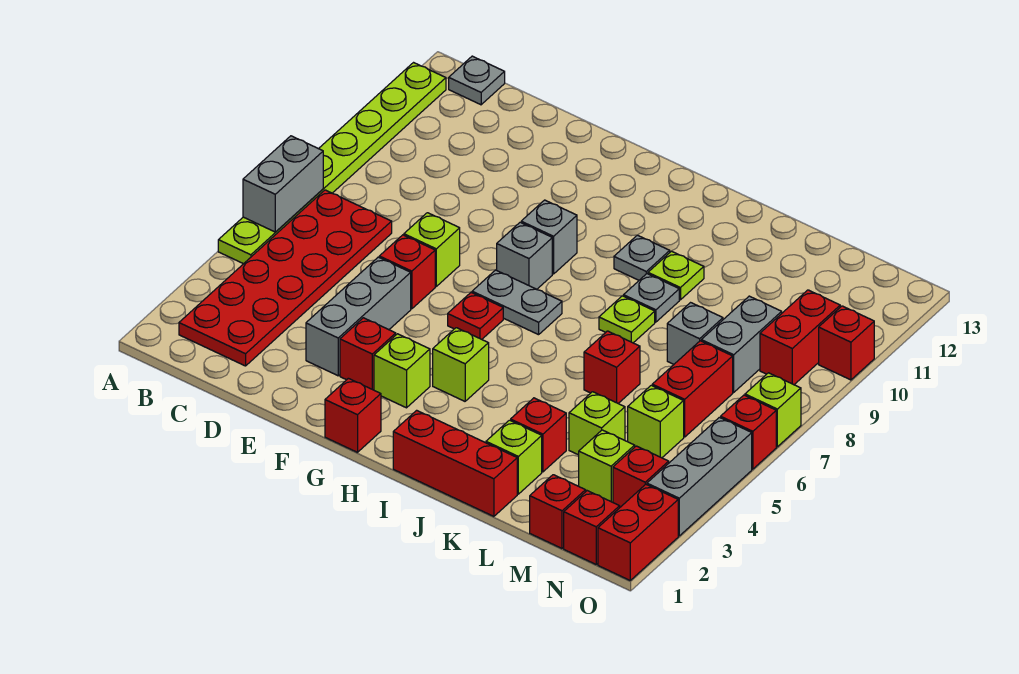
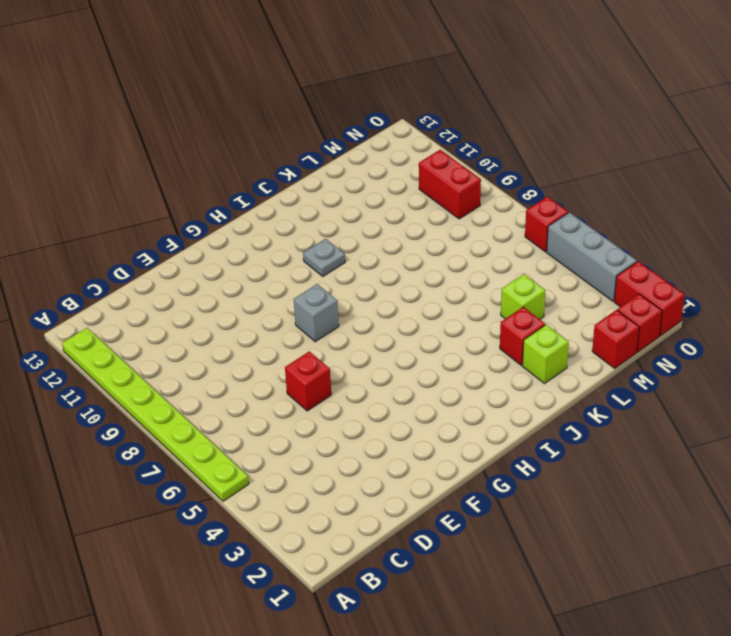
none -> red plate B2:C7 level 1
none -> grey plate B13 level 1
none -> grey brick E3:E5 level 1
none -> lime brick E7 level 1

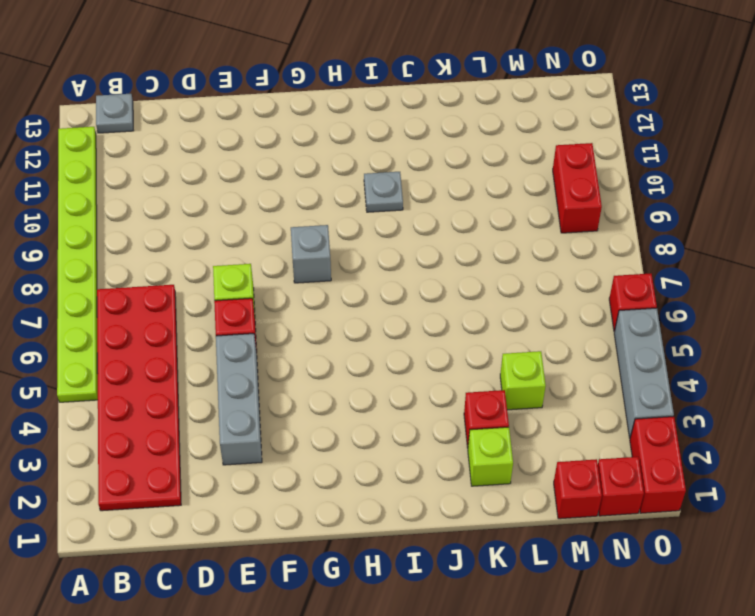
none -> red brick F3 level 1
none -> red brick G1 level 1
none -> lime brick G3 level 1
none -> red plate G6 level 1

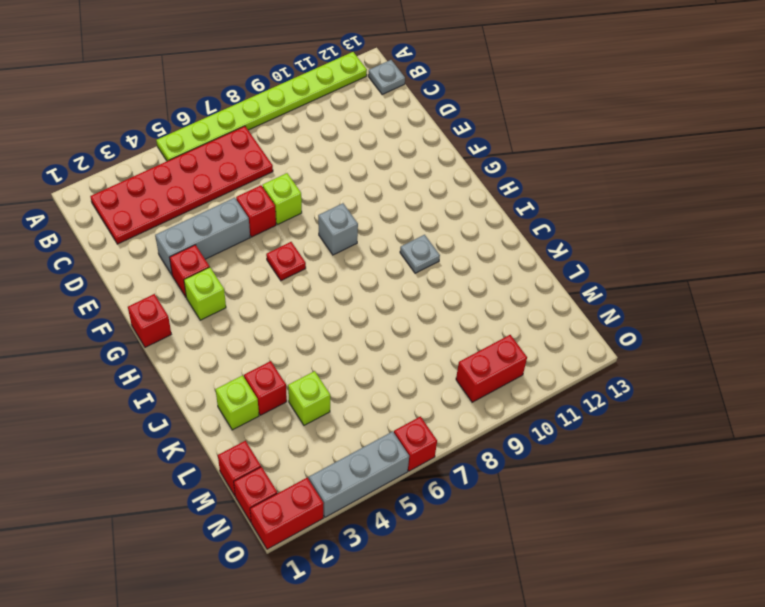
none -> grey plate G7:H7 level 1
none -> grey brick G9 level 1
none -> lime brick H4 level 1
none -> red brick I1:K1 level 1

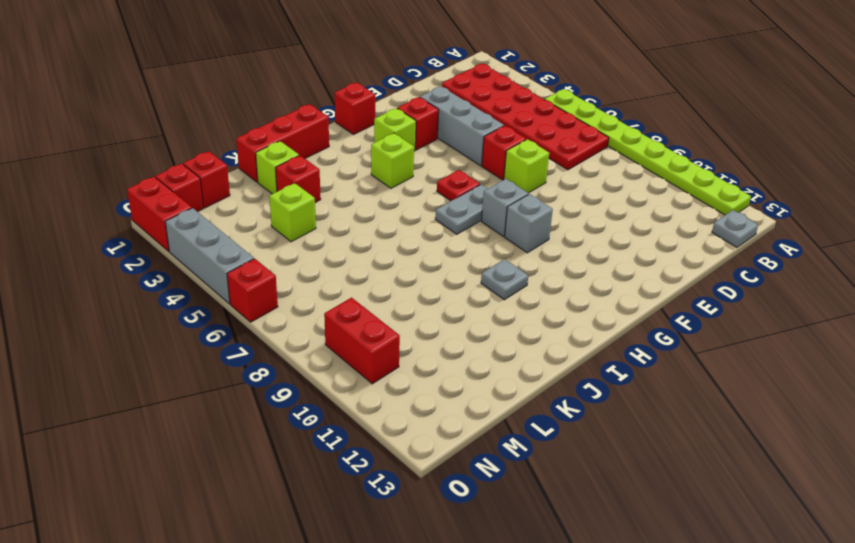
none -> lime plate J8 level 1
none -> grey plate J9 level 1
none -> lime plate J10 level 1
none -> red brick K6 level 1

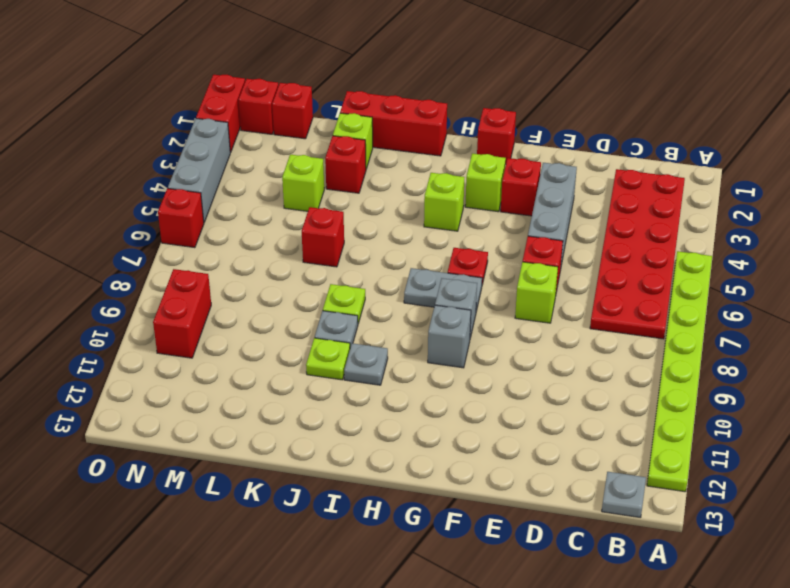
none -> grey brick L8 level 1
none -> lime brick M3 level 1
none -> lime brick M5 level 1
none -> red brick M6:M7 level 1

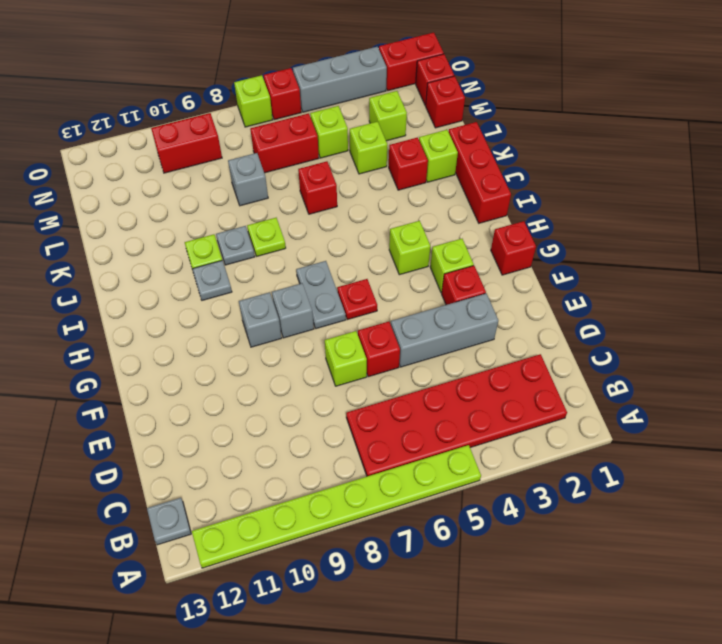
none -> grey brick M8:M9 level 1
none -> red brick N3 level 1
none -> red brick O10 level 1
none -> grey brick A6:A7 level 2

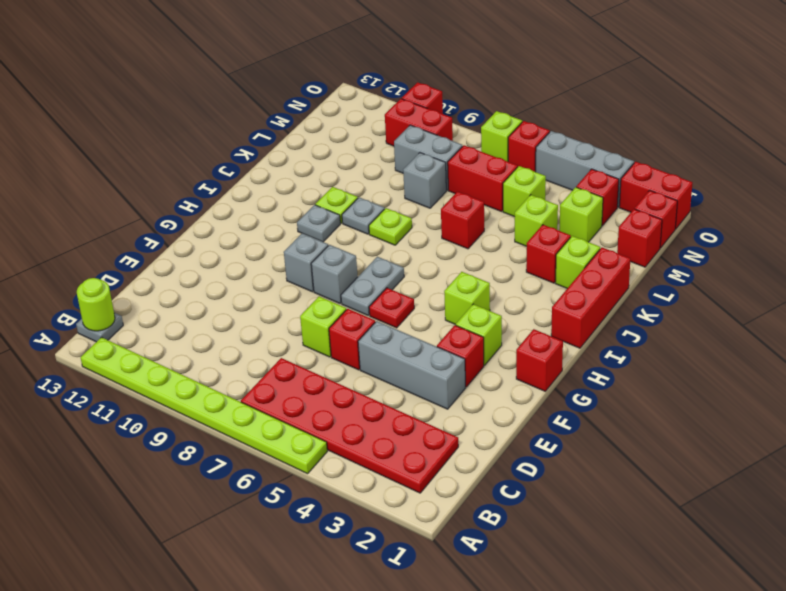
lime round brick B13 level 2 -> none
none -> grey brick A6:A7 level 2

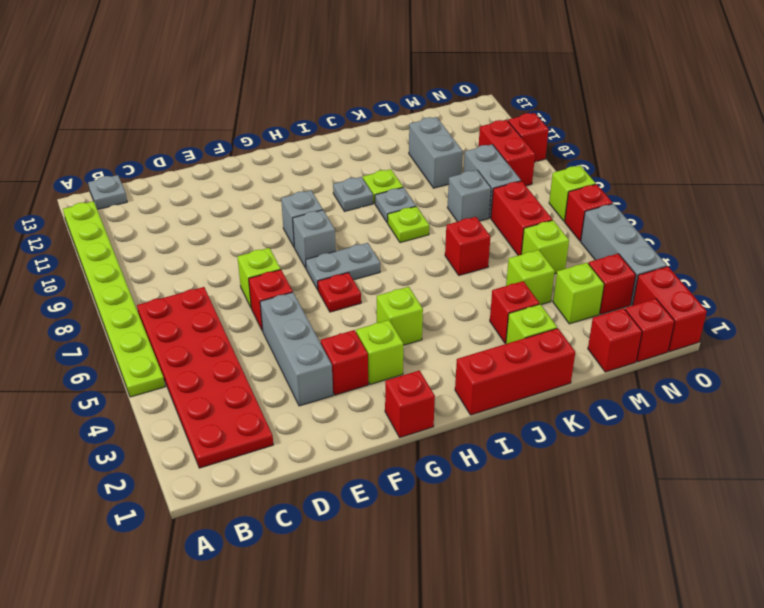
grey brick L10:L11 level 1 -> grey brick A6:A7 level 2

